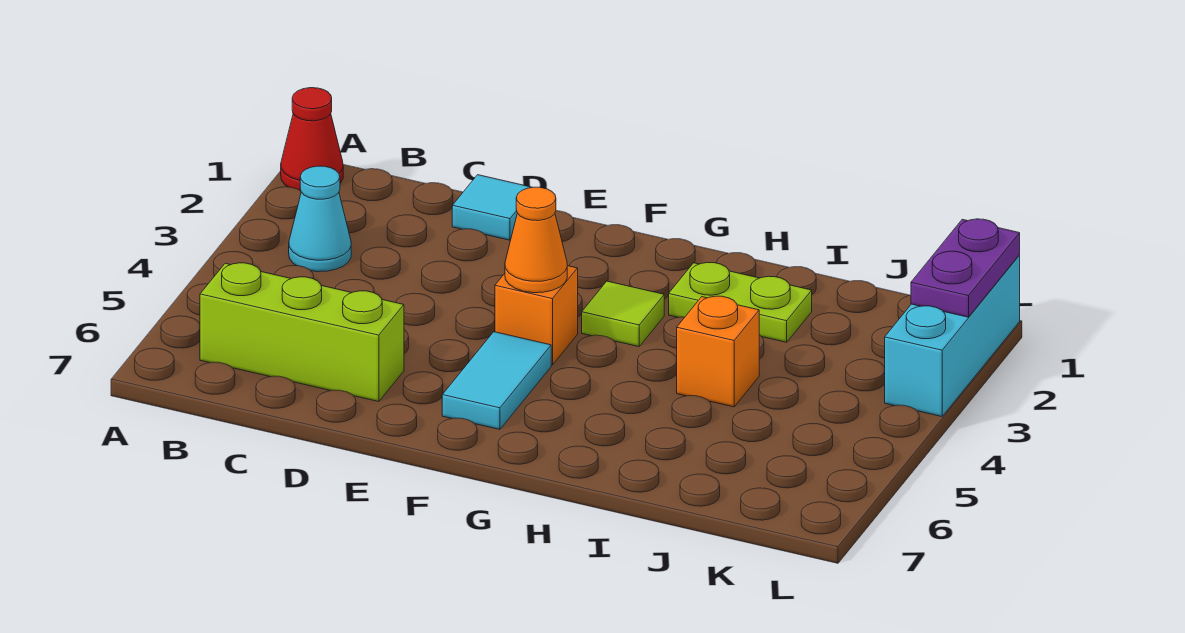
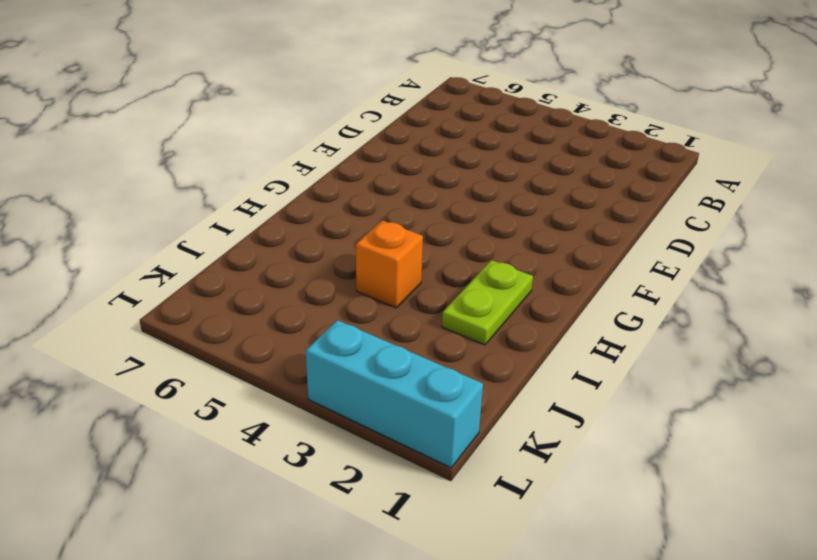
none -> red cone A1 level 1
none -> cyan cone B3 level 1
none -> lime brick B6:D6 level 1

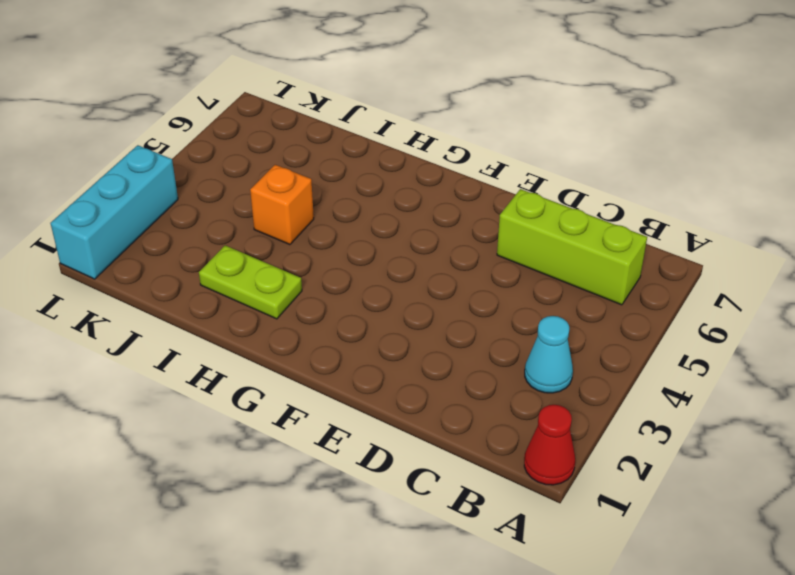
none -> cyan tile D1 level 1
none -> orange brick F4 level 1
none -> cyan tile F5:F6 level 1

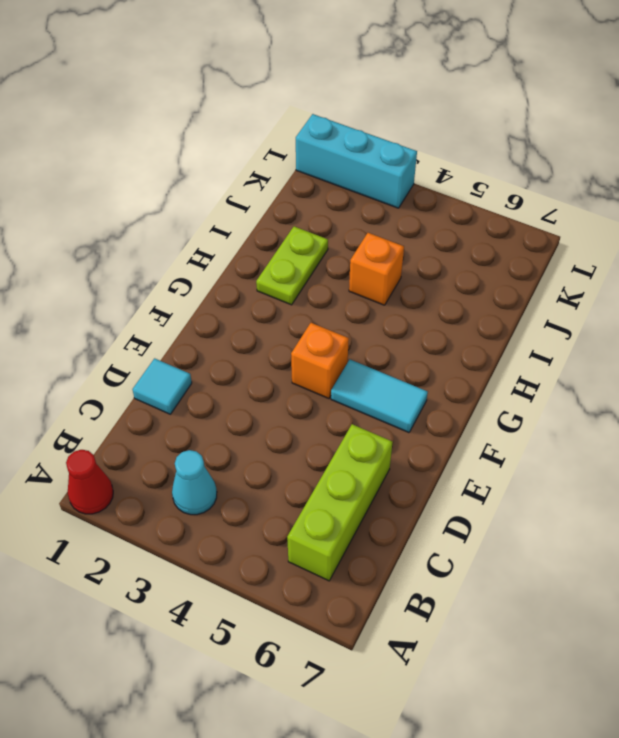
none -> lime tile G3 level 1
none -> orange cone F4 level 2
none -> purple plate L1:L2 level 2

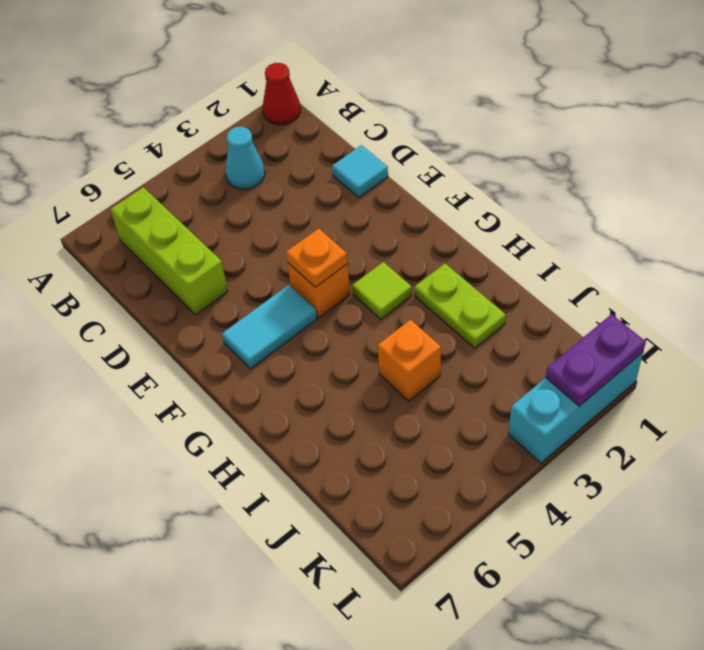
orange plate F4 level 2 -> orange cone F4 level 2

